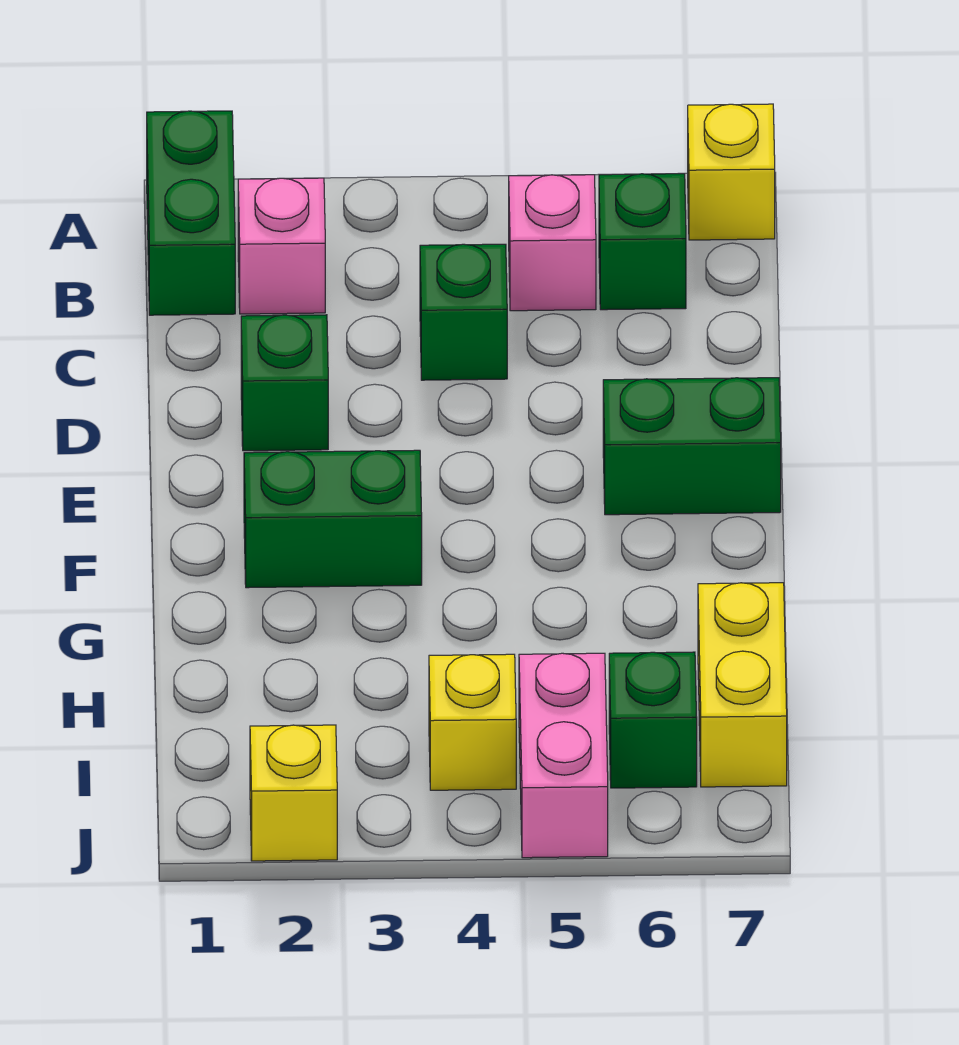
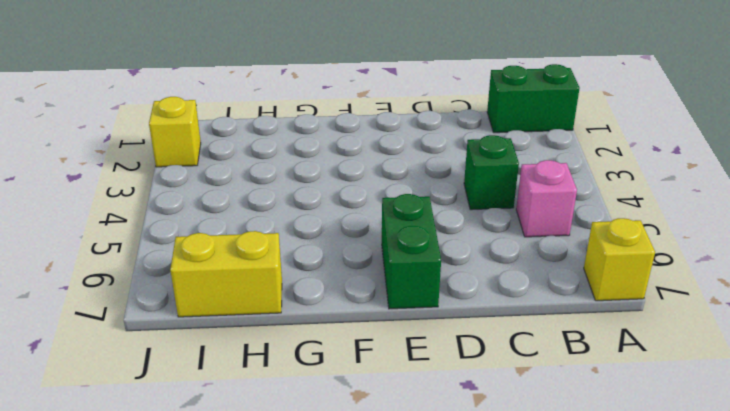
none -> pink brick B2 level 1
none -> green brick B6 level 1
none -> green brick D2 level 1

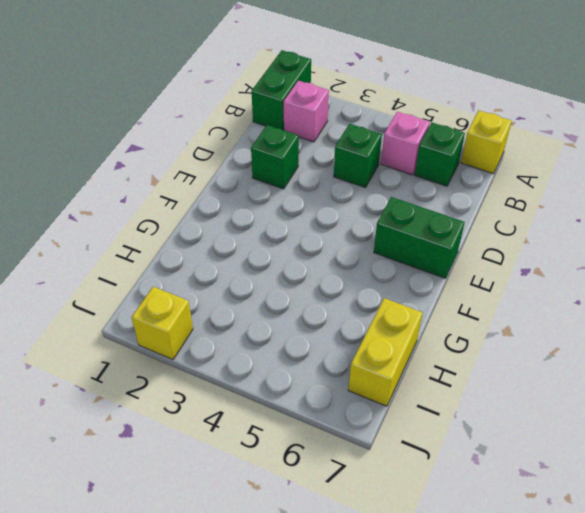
none -> green brick F2:F3 level 1
none -> yellow brick I4 level 1
none -> pink brick I5:J5 level 1

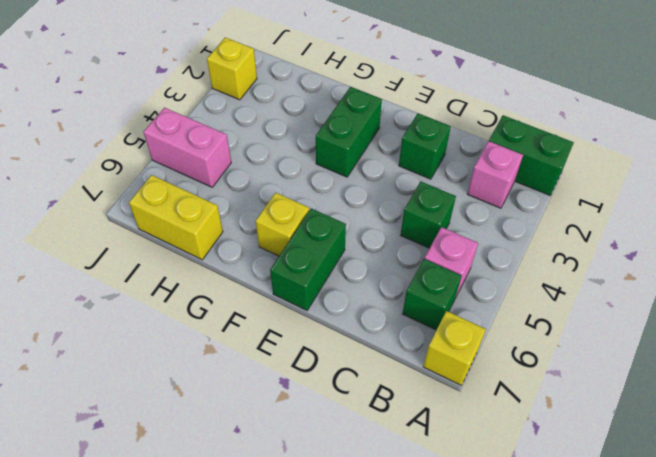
yellow brick F6 level 1 -> yellow brick I4 level 1
none -> green brick I6 level 1

